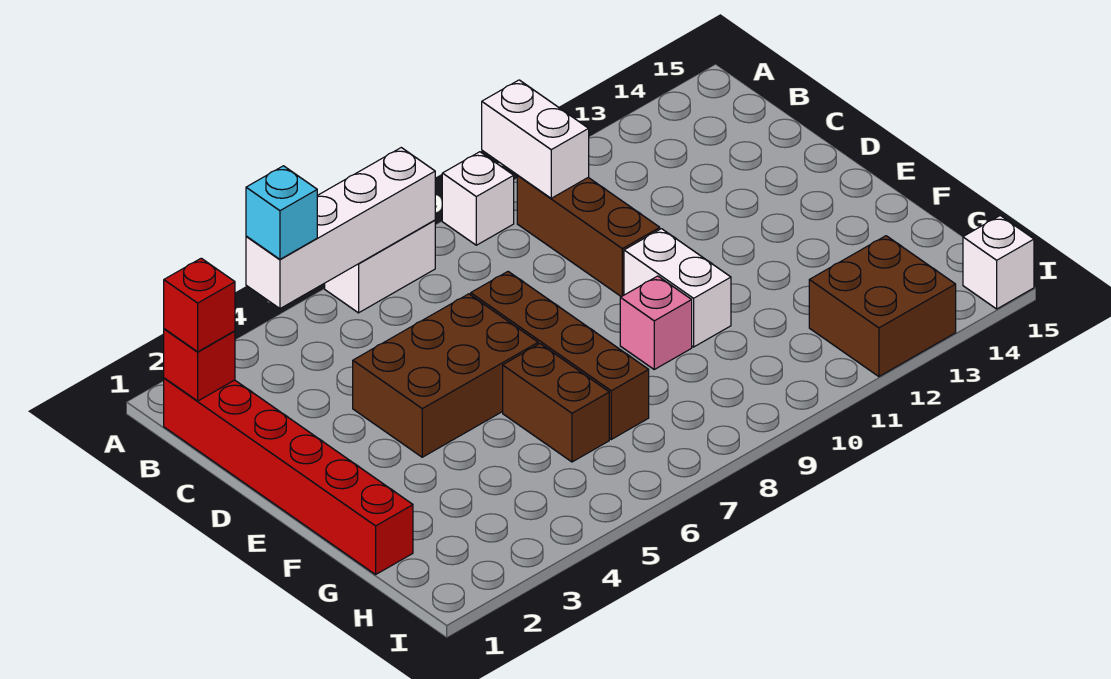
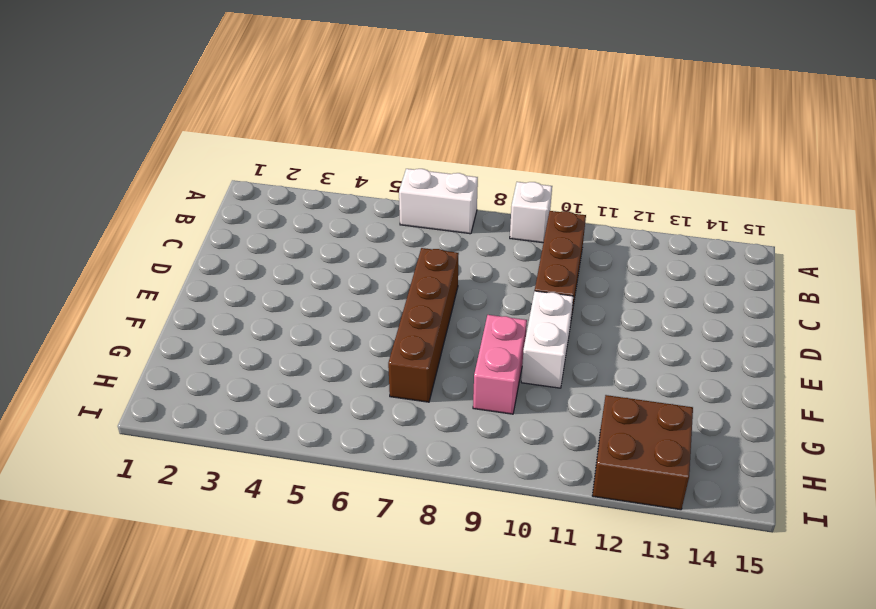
pink brick F9:G9 level 1 -> pink brick F9 level 1
none -> red brick B1:G1 level 1
none -> brown brick D4:E6 level 1
none -> brown brick F6:G6 level 1

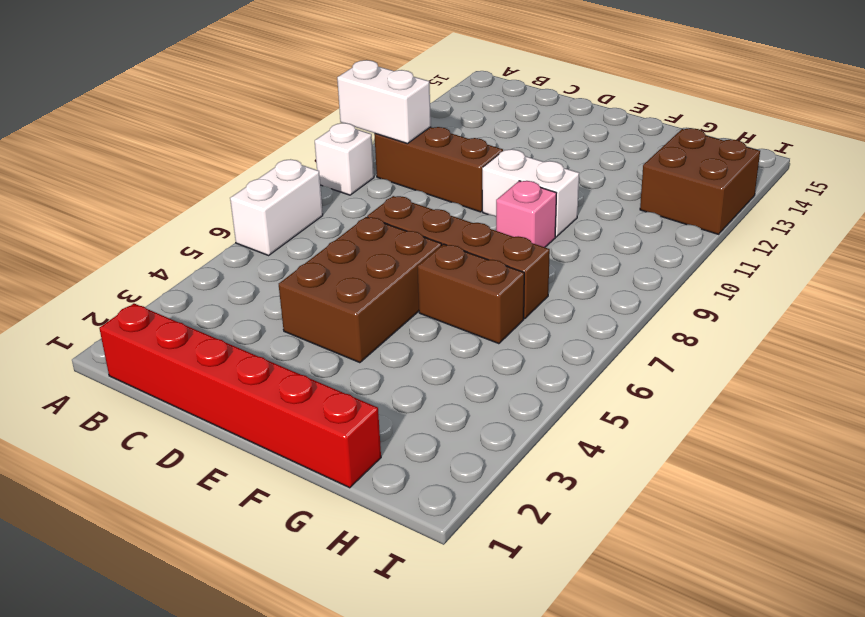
none -> white brick I15 level 1
none -> white brick A4:A7 level 2
none -> red brick B1 level 2

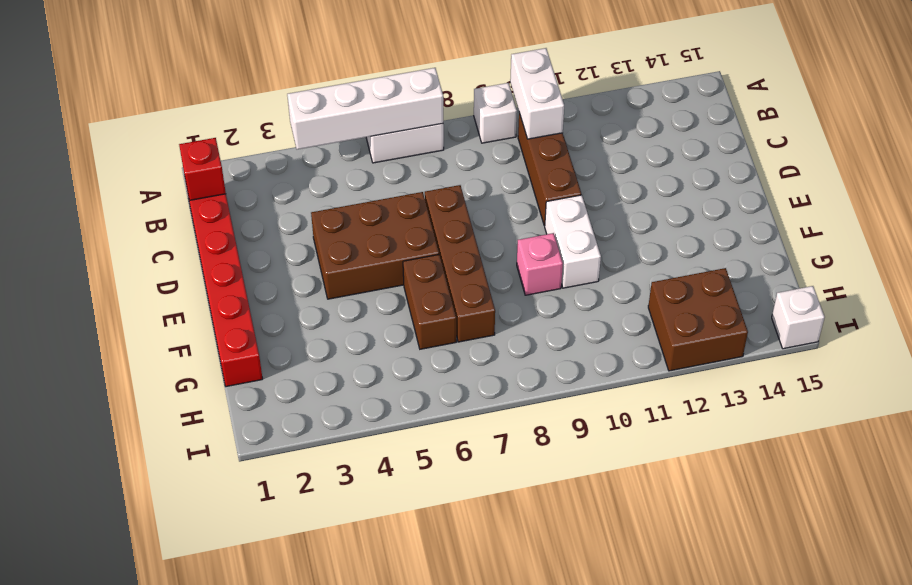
none -> cyan brick A4 level 3
none -> red brick B1 level 3

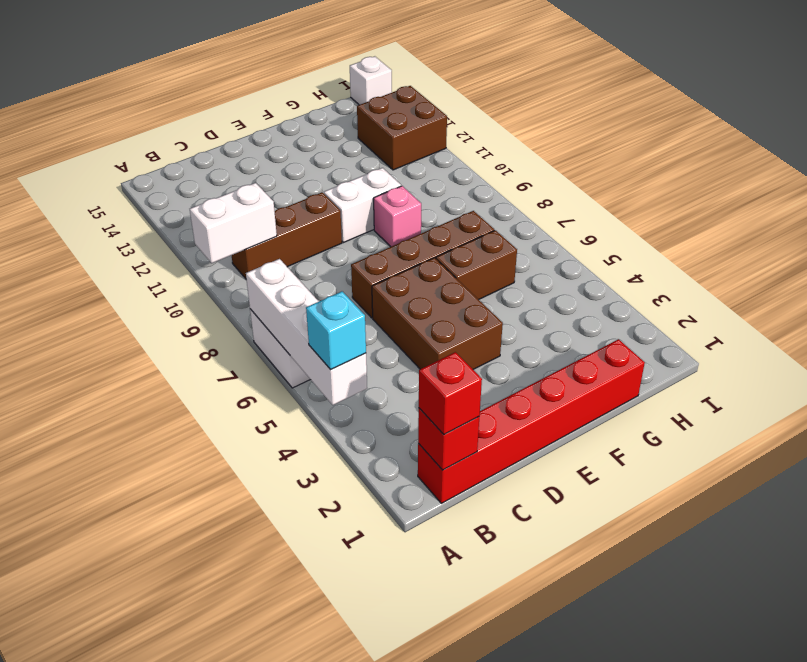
none -> white brick A9 level 1

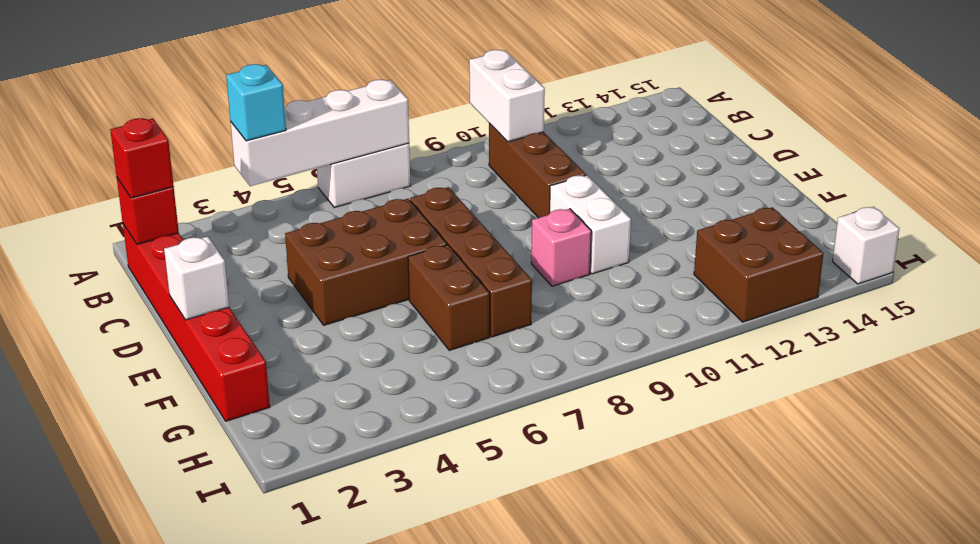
white brick E1 level 2 -> white brick A9 level 1

